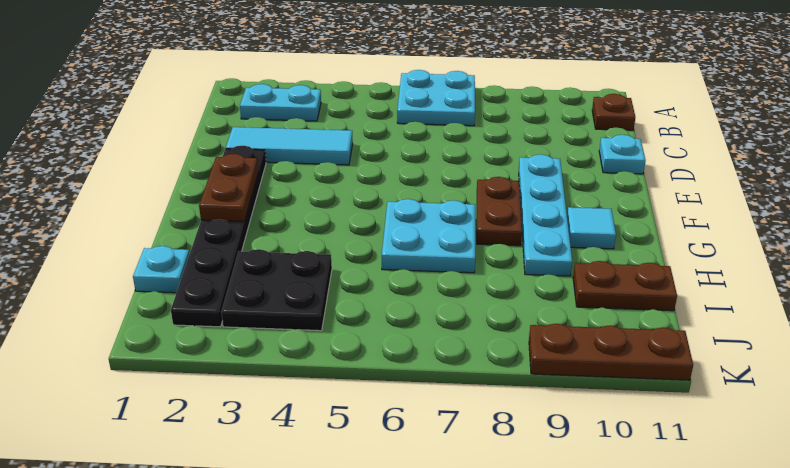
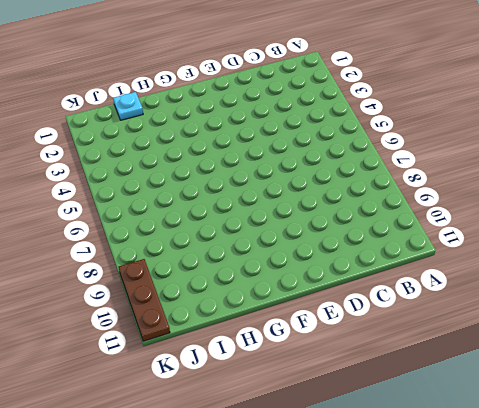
none -> cyan plate A6:B7 level 1
none -> cyan plate B2:B3 level 1
none -> brown plate B11 level 1

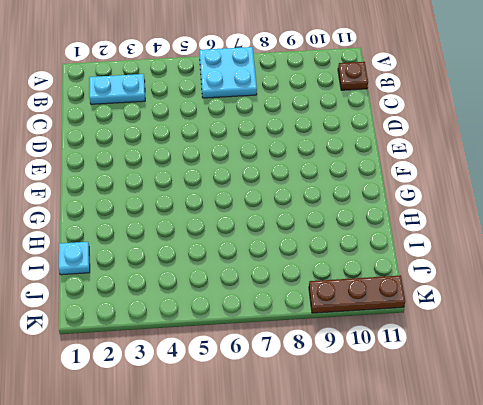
none -> cyan tile D2:D4 level 1
none -> cyan plate D11 level 1
none -> black plate E2:J2 level 1

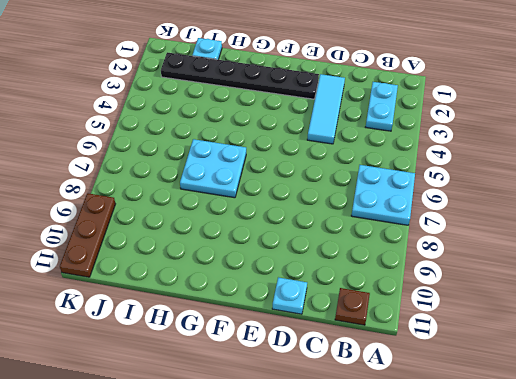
none -> cyan plate E9:H9 level 1
none -> brown plate F8:G8 level 1
none -> cyan tile G10 level 1

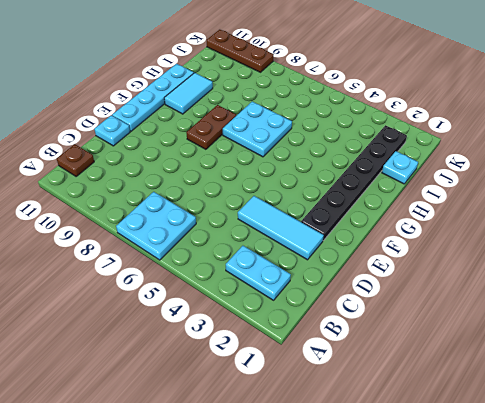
cyan plate E11:H11 level 1 -> cyan plate E9:H9 level 1
cyan tile G10:H10 level 1 -> cyan tile G10 level 1
none -> black plate I3:J4 level 1
none -> brown plate I10:I11 level 1
none -> brown plate F2:G2 level 2

